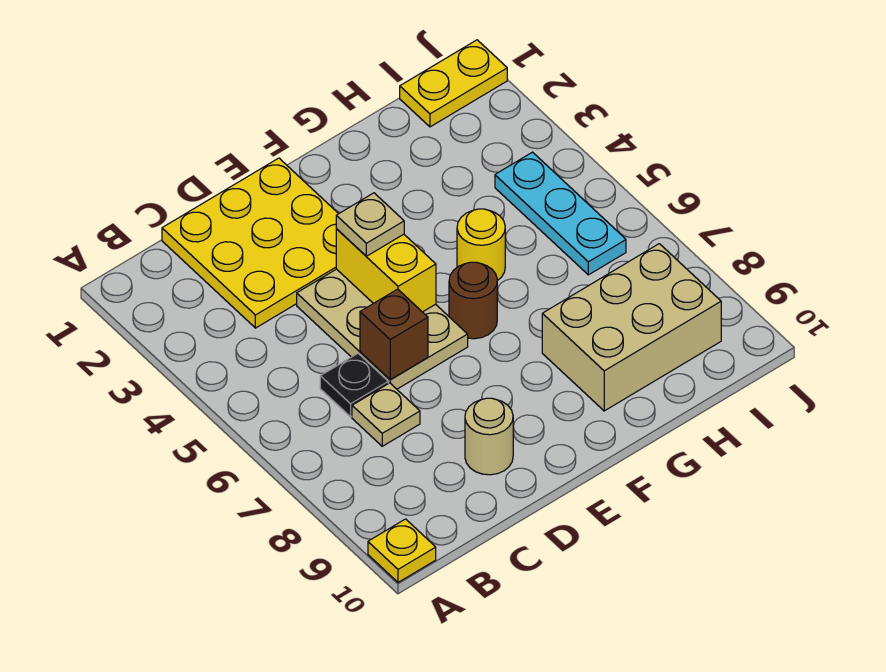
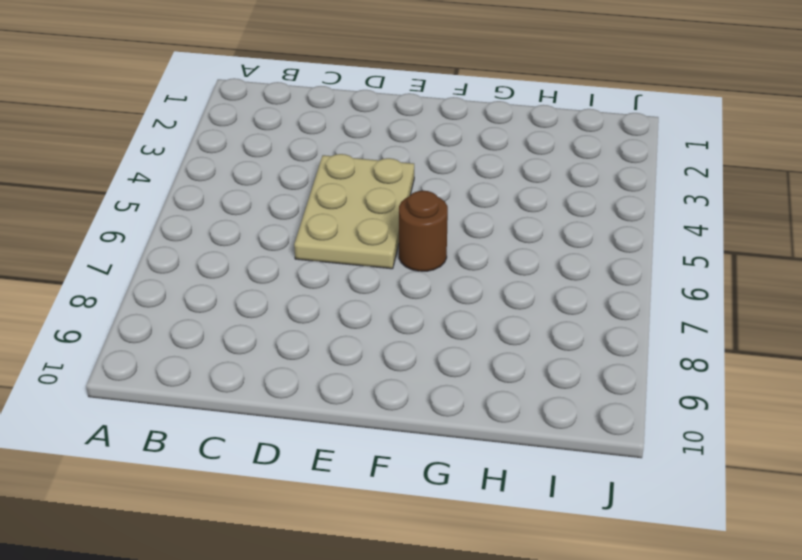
none -> yellow plate A10 level 1
none -> yellow plate C1:E3 level 1
none -> black plate C6 level 1

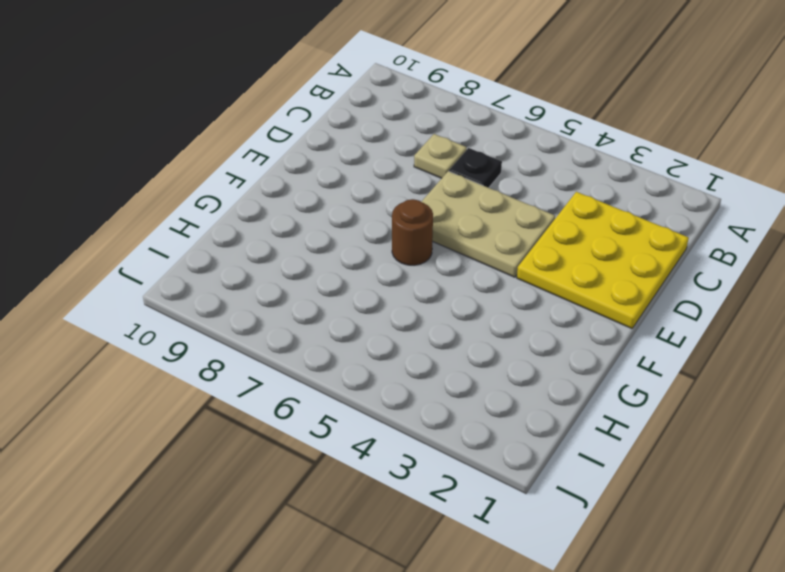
none -> yellow plate A10 level 1
none -> tan round brick D9 level 1
none -> yellow round brick G5 level 1

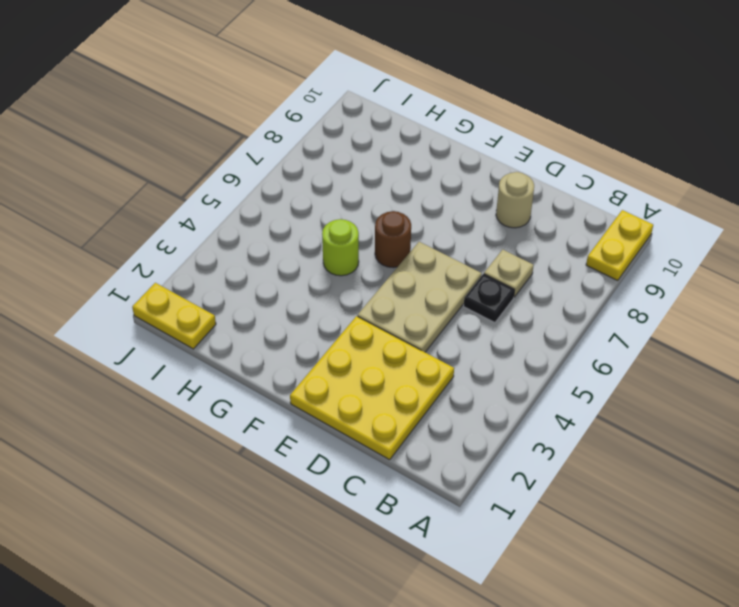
yellow plate A9:A10 level 1 -> yellow plate A10 level 1
lime round brick G5 level 1 -> yellow round brick G5 level 1
none -> tan brick G8:I9 level 1
none -> cyan plate I4:I6 level 1
none -> brown brick D6 level 2

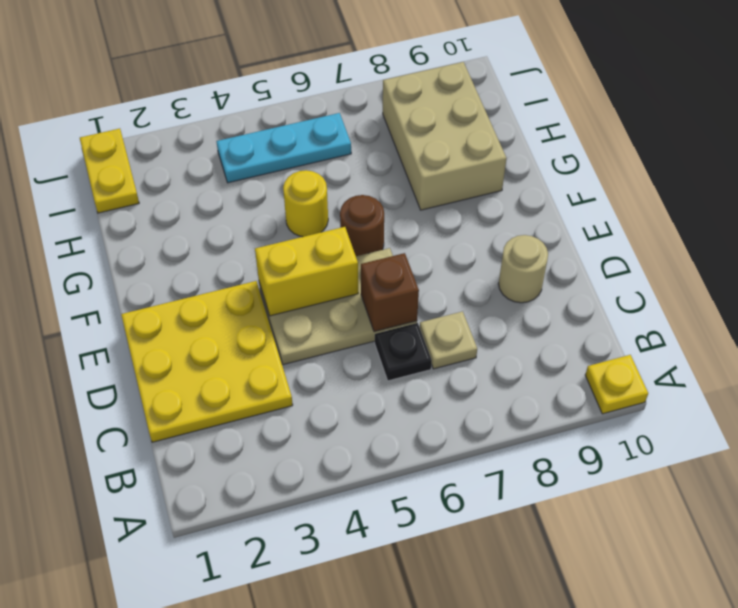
none -> tan plate E4 level 3

